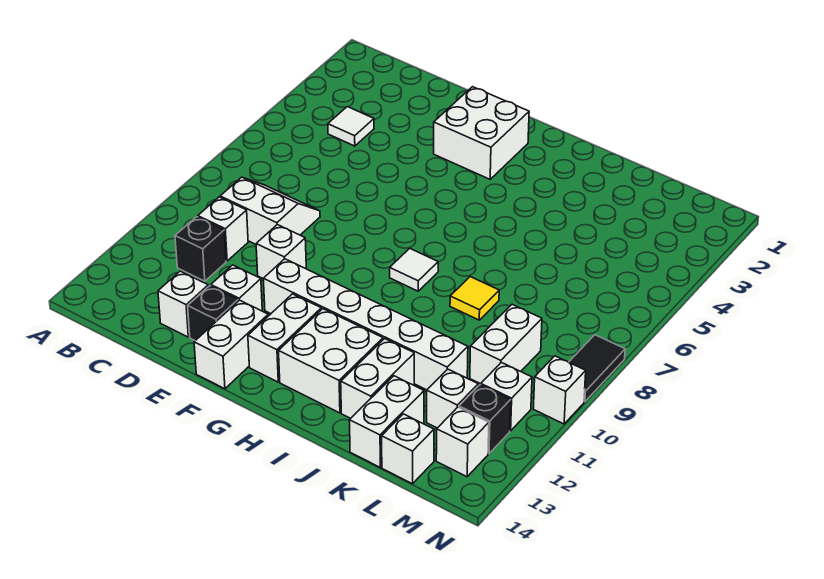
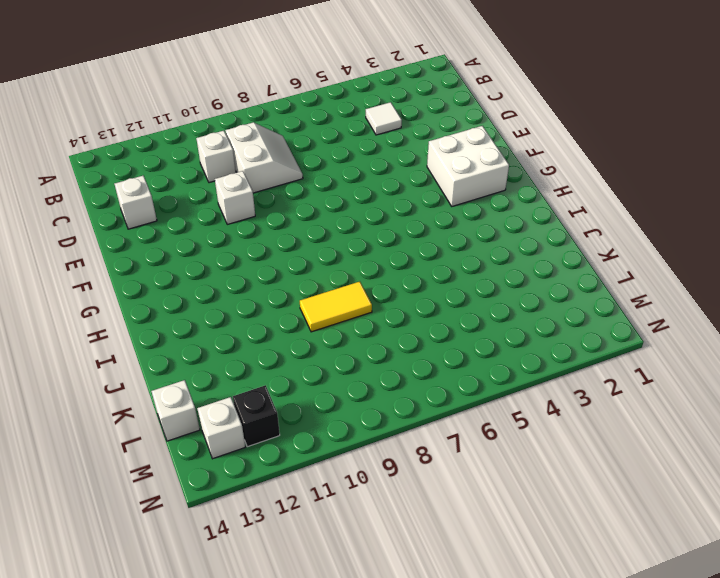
yellow tile J8:J9 level 1 -> yellow tile J8 level 1
none -> black brick C11 level 1
none -> white brick E12 level 1
none -> black brick E13 level 1

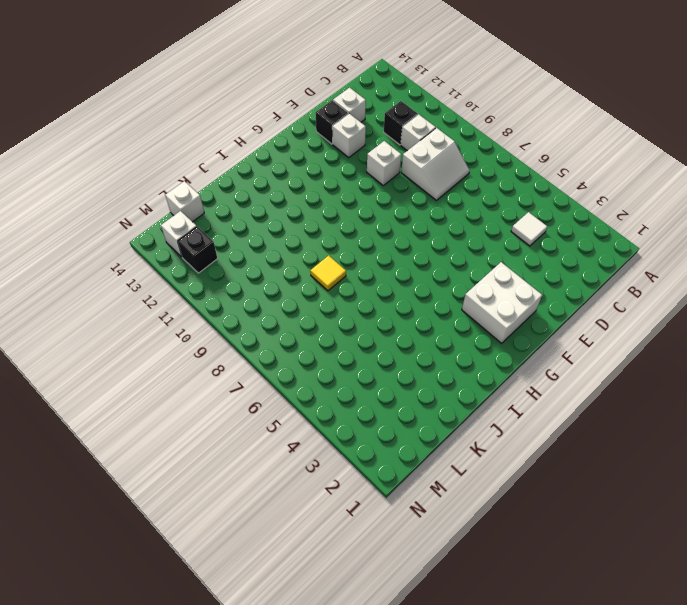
none -> white brick F11:K11 level 1
none -> white brick F13:F14 level 1
none -> white brick G12:G13 level 1

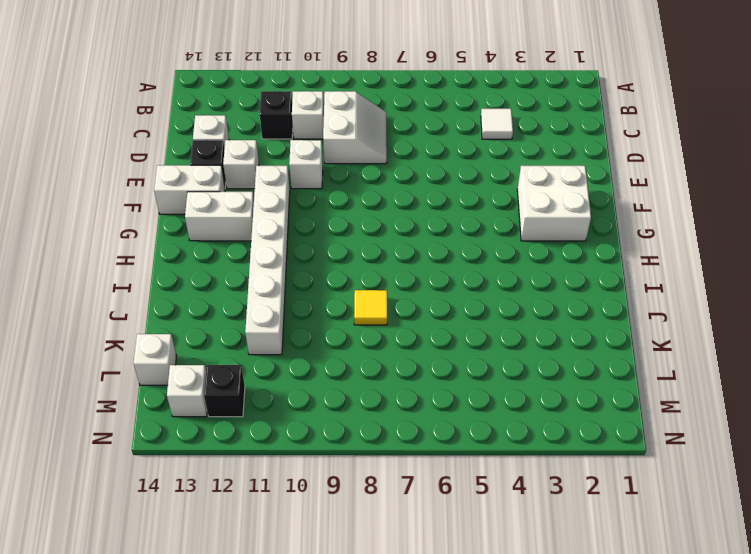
none -> white tile H8 level 1
none -> white brick H12:I13 level 1
none -> white brick J12:J13 level 1

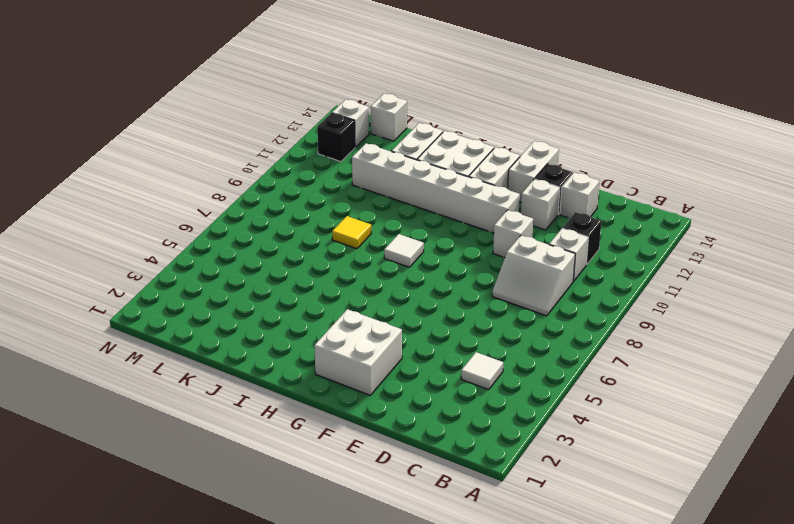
none -> white brick K13:K14 level 1
none -> white brick L9:L10 level 1
none -> white brick L12 level 1

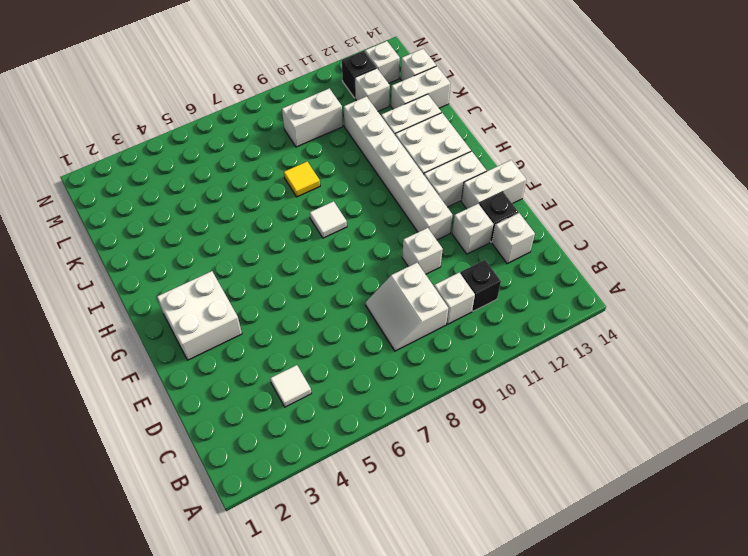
none -> white brick M11 level 1
none -> black tile N8:N9 level 1
none -> white brick N10 level 1

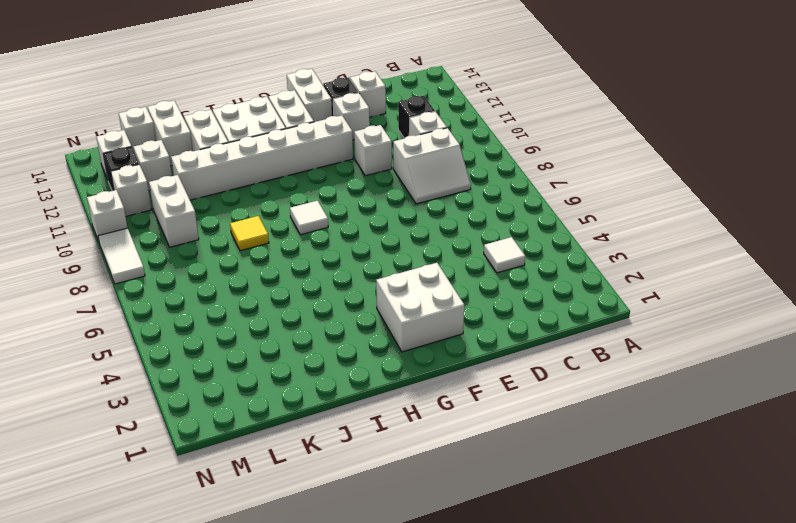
white tile N8:N9 level 1 -> black tile N8:N9 level 1

